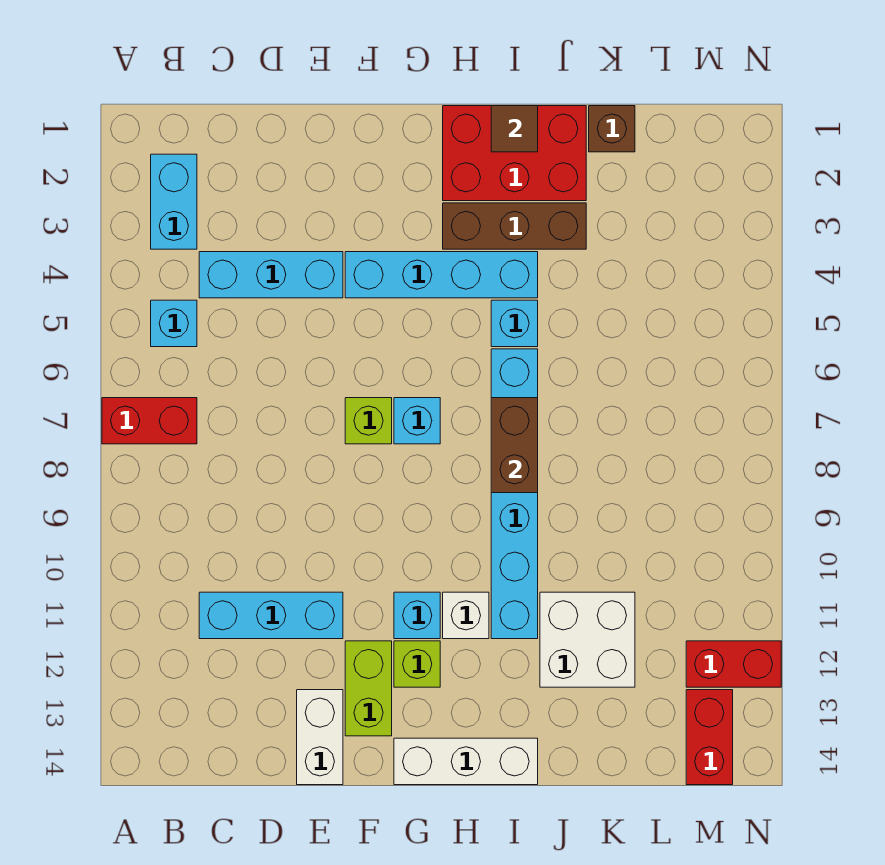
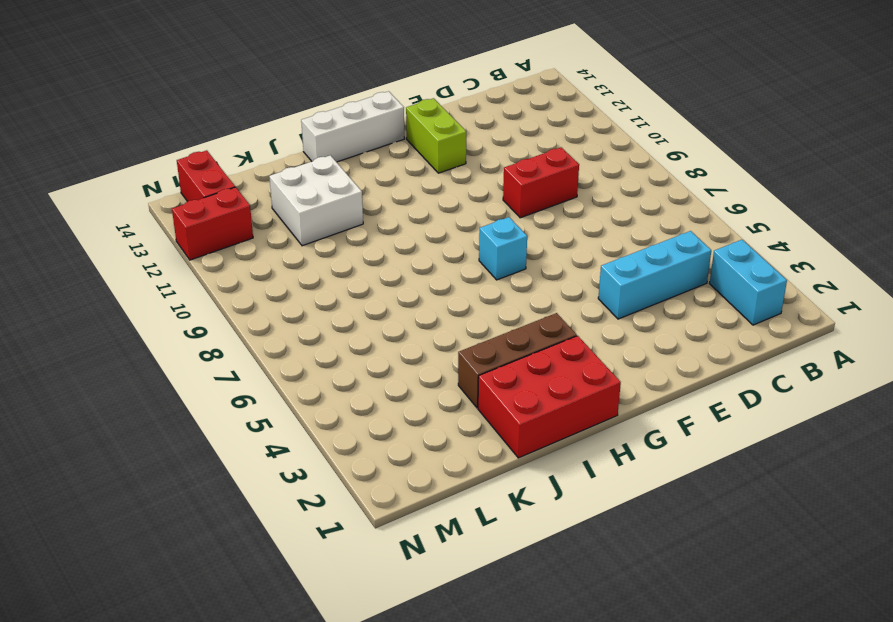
red brick D9:E9 level 1 -> red brick A7:B7 level 1
none -> cyan brick B5 level 1
none -> cyan brick C11:E11 level 1
none -> white brick E13:E14 level 1

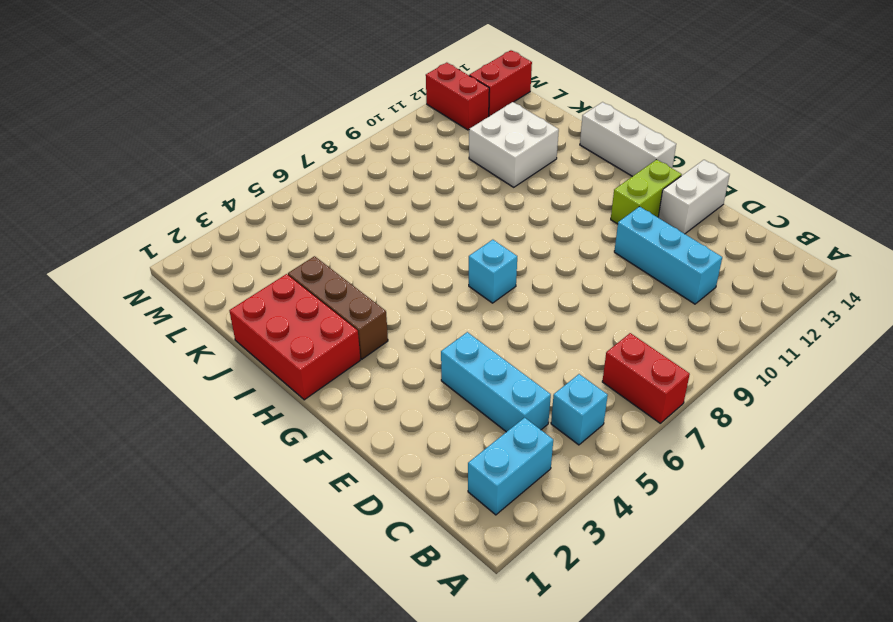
none -> cyan brick F4:I4 level 1
none -> lime brick F7 level 1
none -> cyan brick G11 level 1

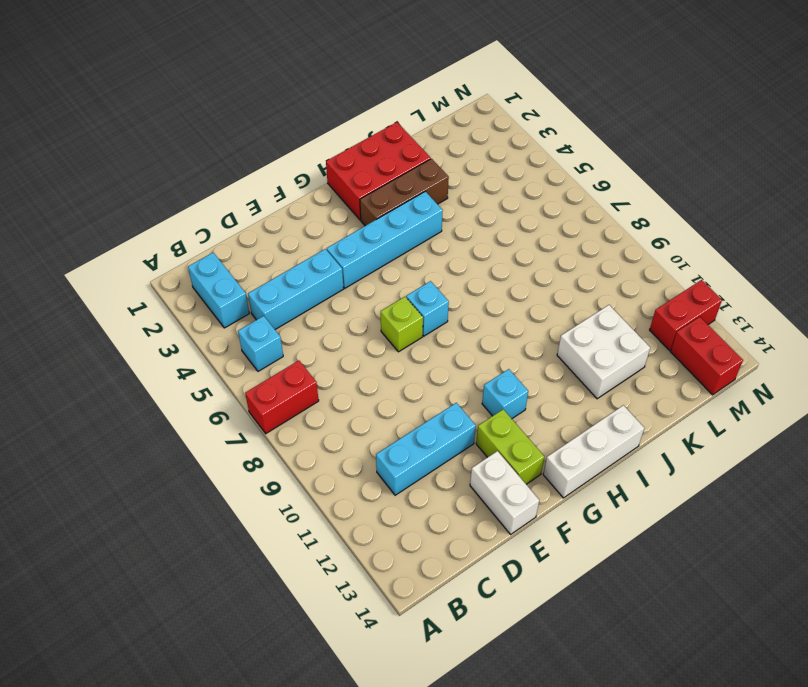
none -> lime brick G12 level 1
none -> white brick H11 level 1
none -> cyan brick I5 level 1

